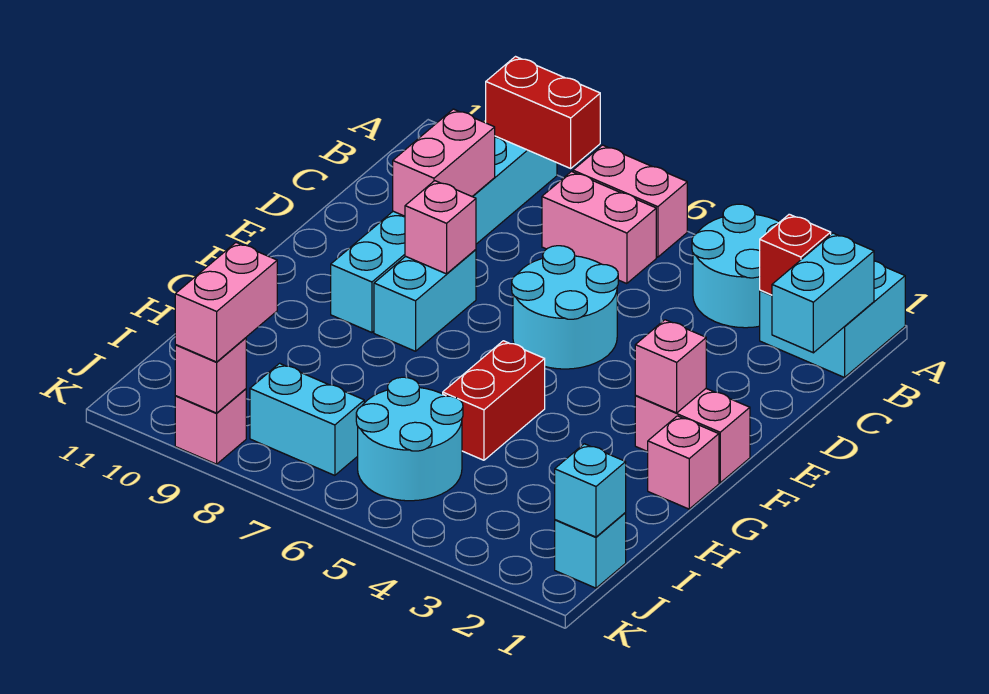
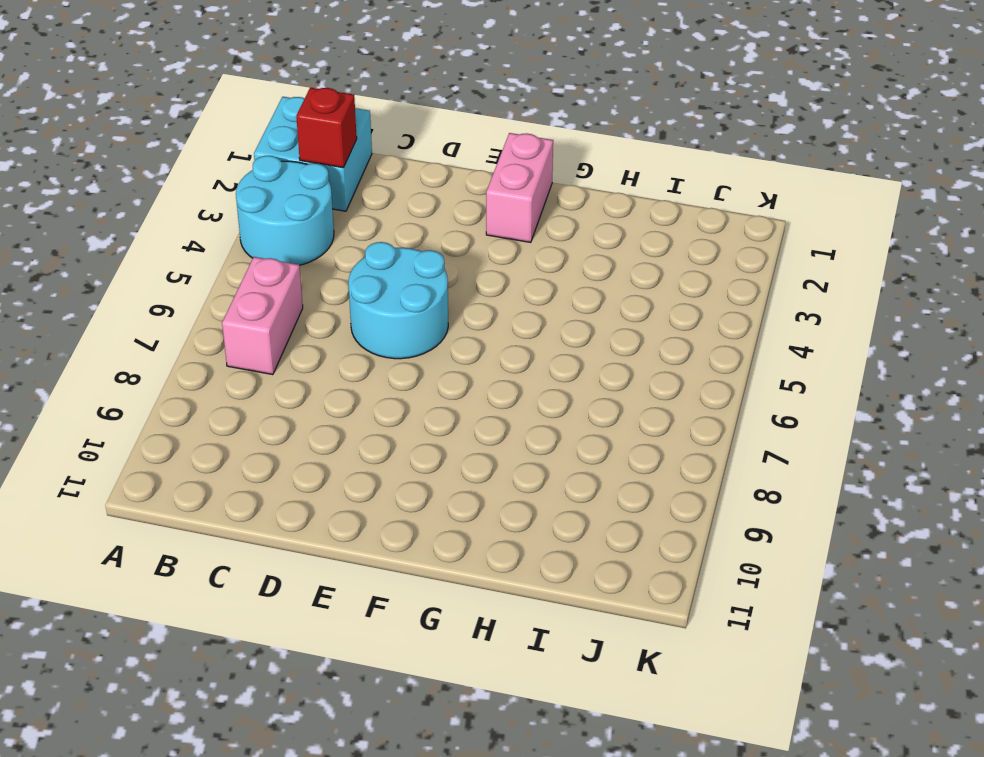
none -> pink brick A6:A7 level 1
none -> cyan brick A9:F9 level 1
none -> cyan brick E8:F8 level 1

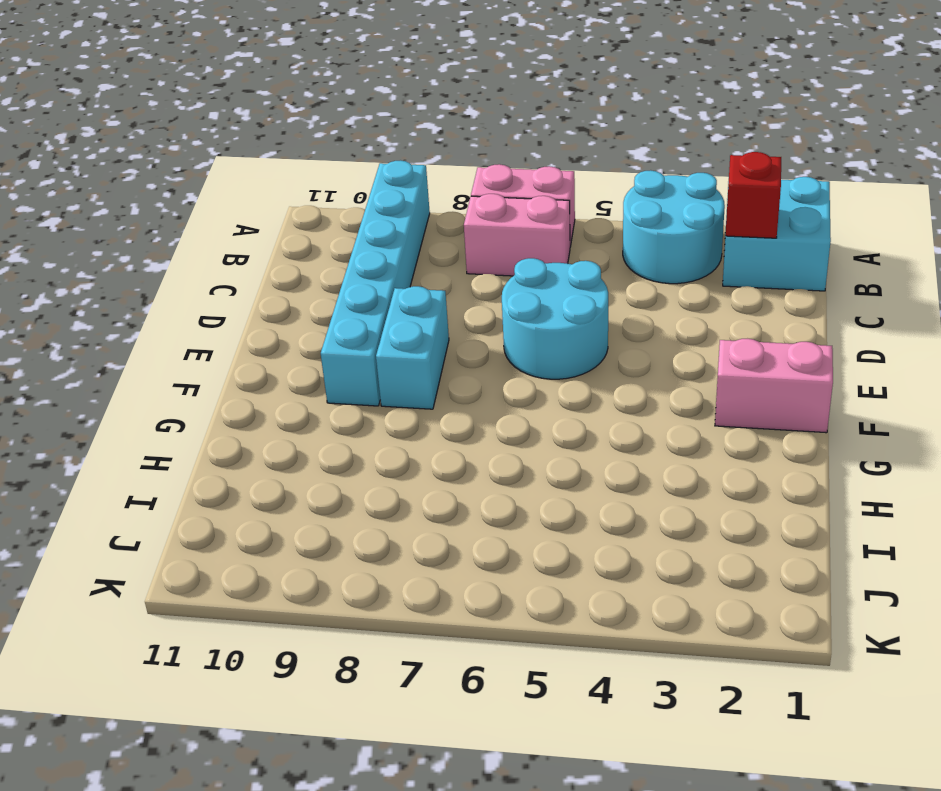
none -> pink brick G1 level 1
none -> red brick G5:H5 level 1
none -> cyan round brick I5:J6 level 1

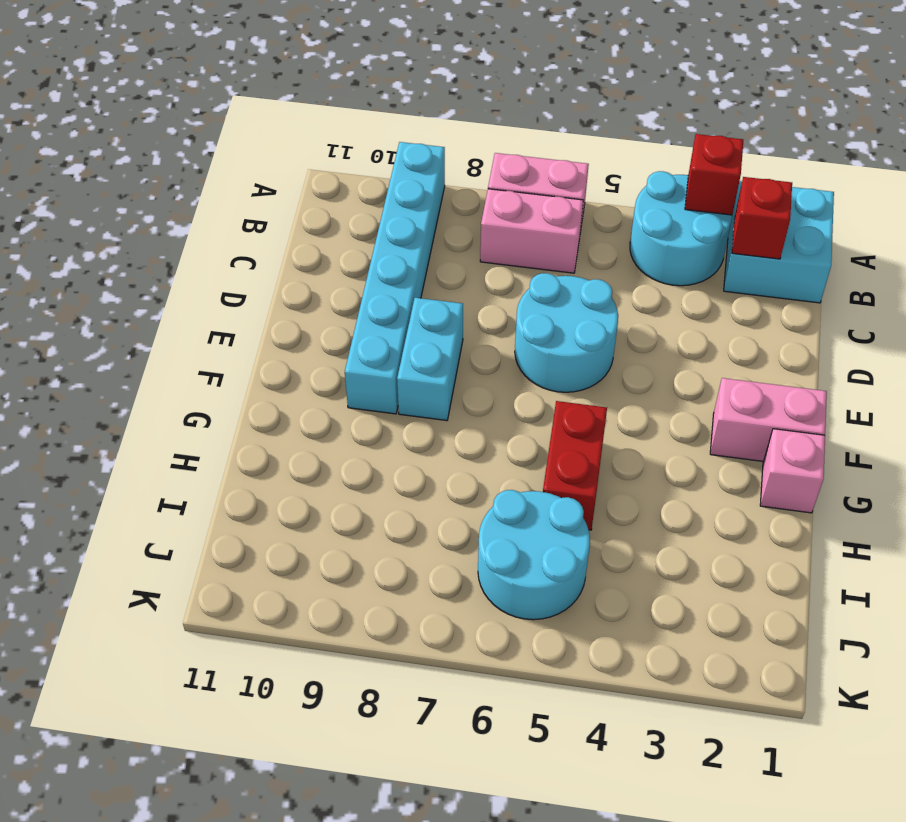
red brick A3 level 2 -> none
none -> cyan brick J1 level 1
none -> cyan brick J7:J8 level 1
none -> pink brick K9 level 1

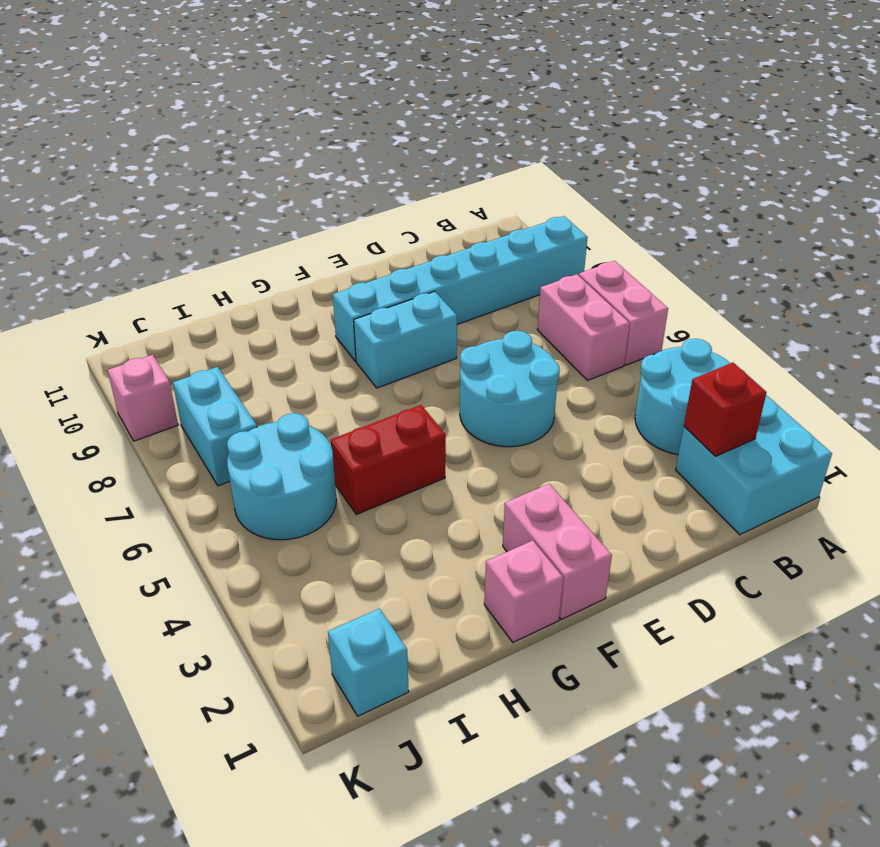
none -> red brick A8:A9 level 2
none -> cyan brick B1:C1 level 2
none -> pink brick C9:D9 level 2

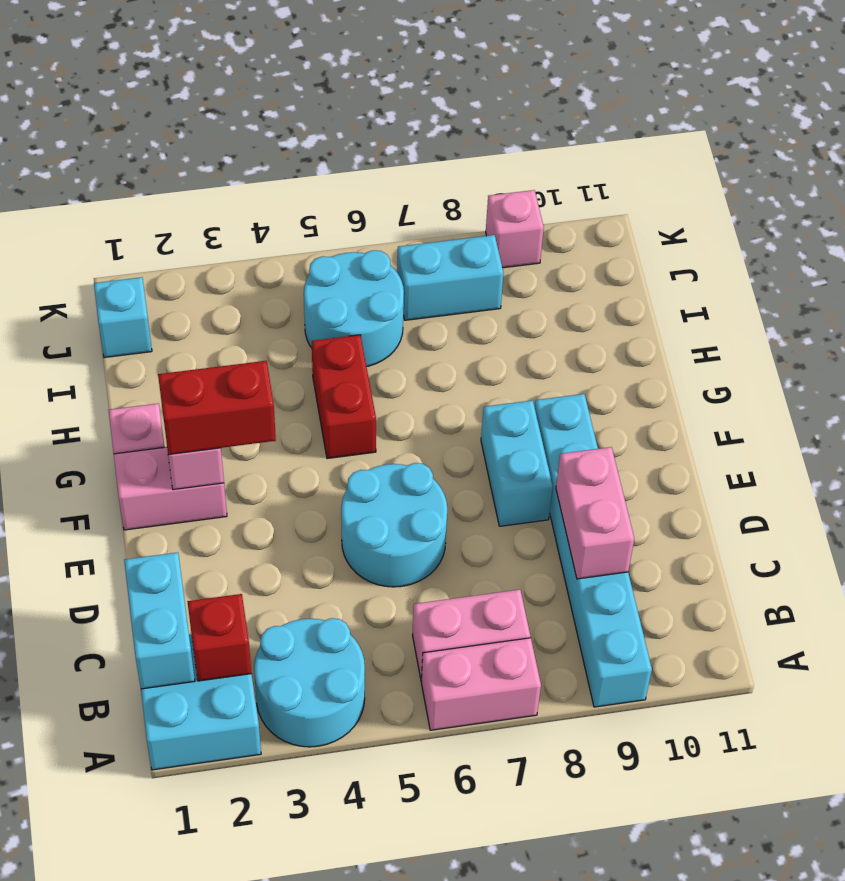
red brick F2:F3 level 3 -> red brick A8:A9 level 2
none -> pink brick E8 level 2
none -> cyan brick J1 level 2
none -> pink brick K9 level 2

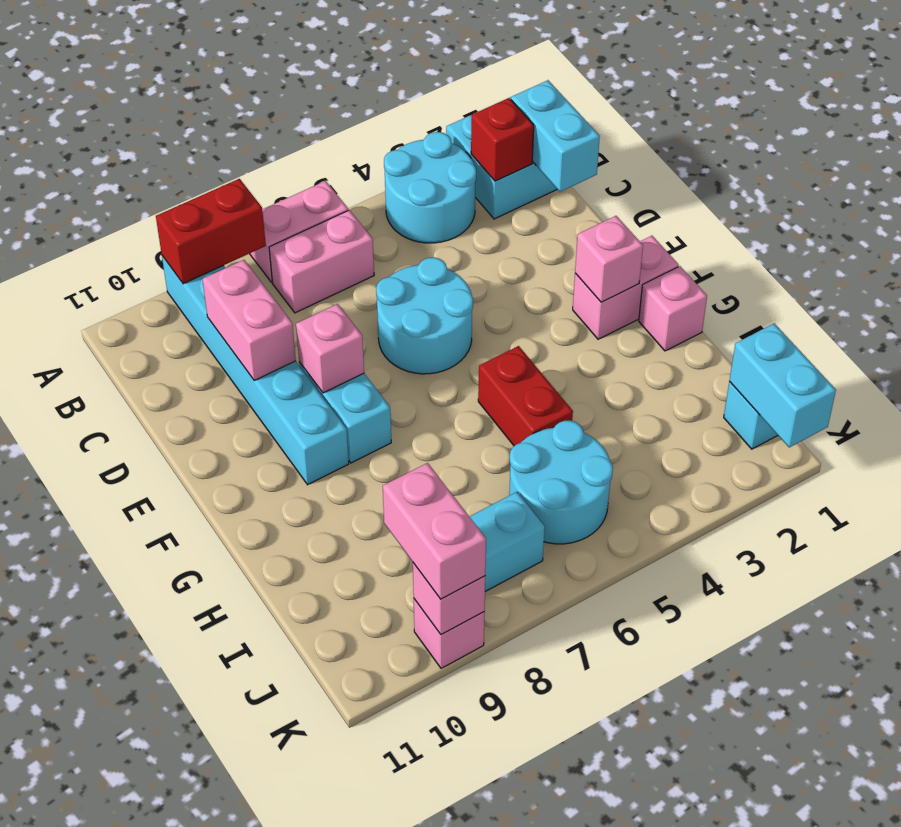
cyan brick J1:K1 level 2 -> cyan brick J1 level 2

